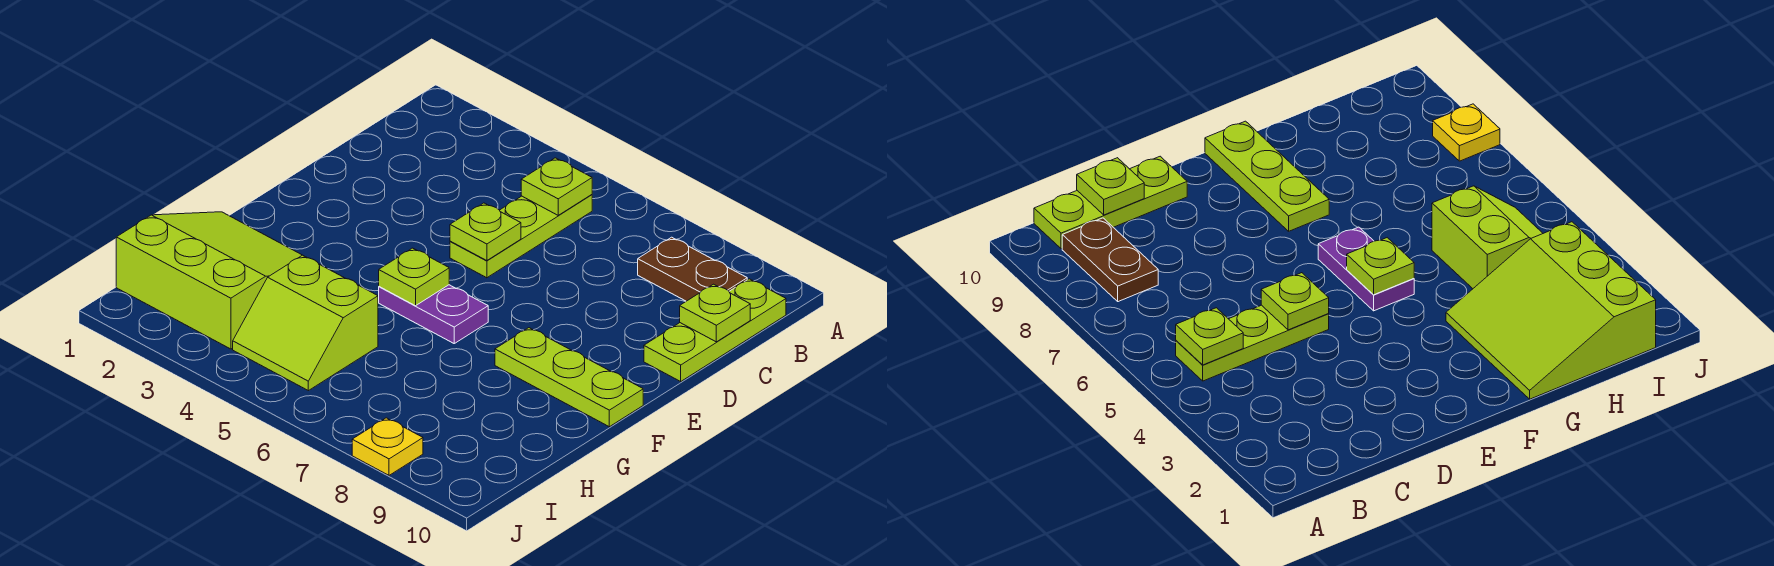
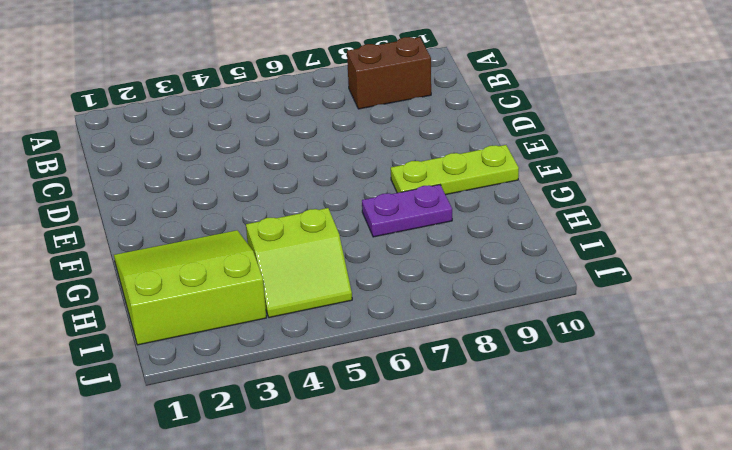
brown brick B8:B9 level 1 -> brown plate B8:B9 level 1
purple plate G7:G8 level 1 -> purple plate F5:F6 level 1
none -> lime plate B5:D5 level 1
none -> lime plate B10:D10 level 1
none -> yellow plate J8 level 1

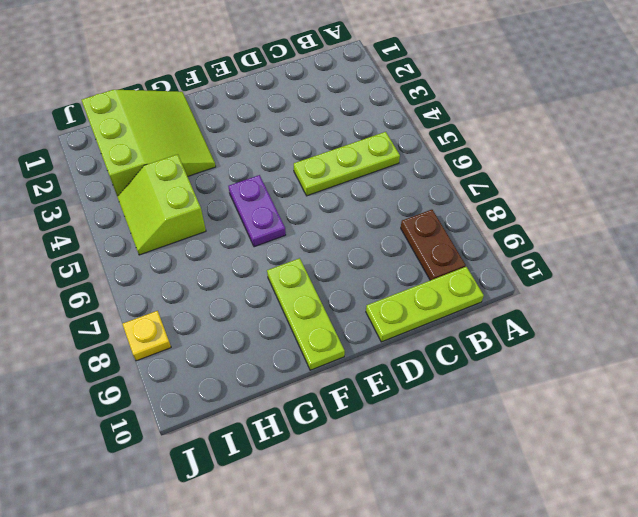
none -> lime plate B5 level 2
none -> lime plate C10 level 2
none -> lime plate D5 level 2

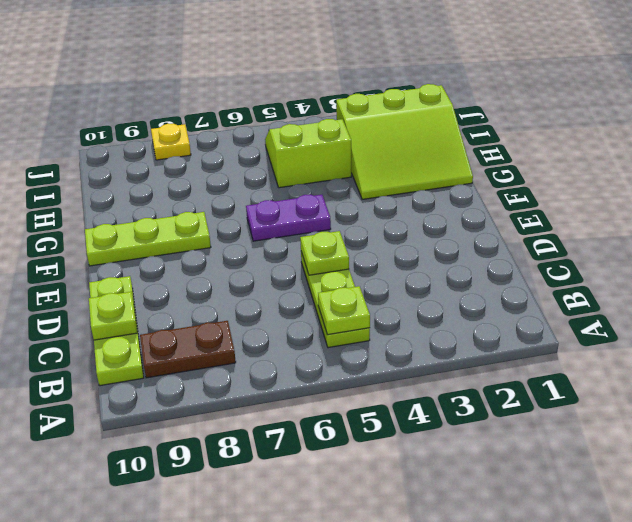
none -> lime plate F5 level 2

